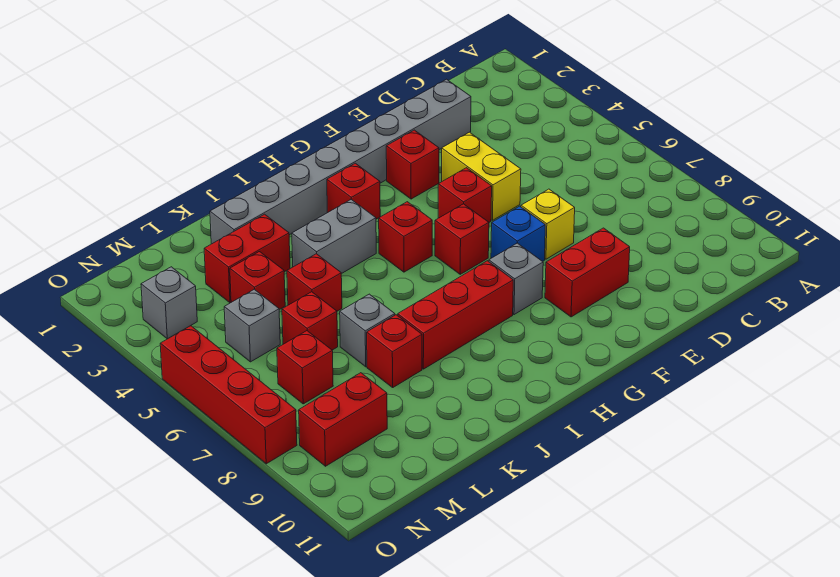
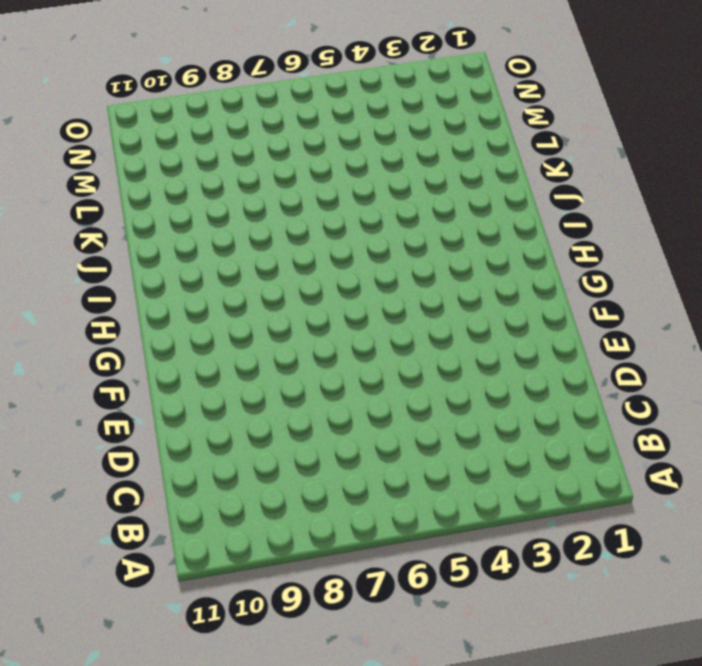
none -> grey brick D2:K2 level 1
none -> yellow brick E4:E5 level 1
none -> yellow brick E7 level 1

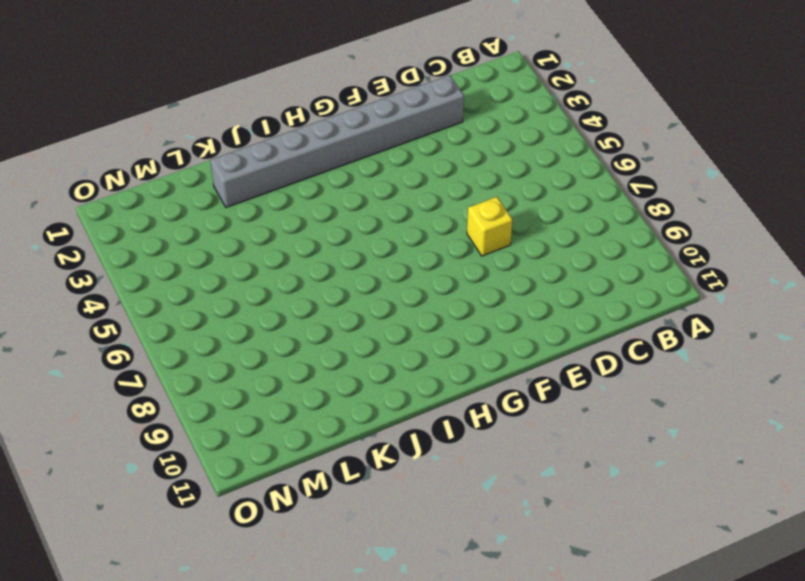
none -> yellow brick E4:E5 level 1
none -> red brick E9:F9 level 1
none -> red brick F3 level 1

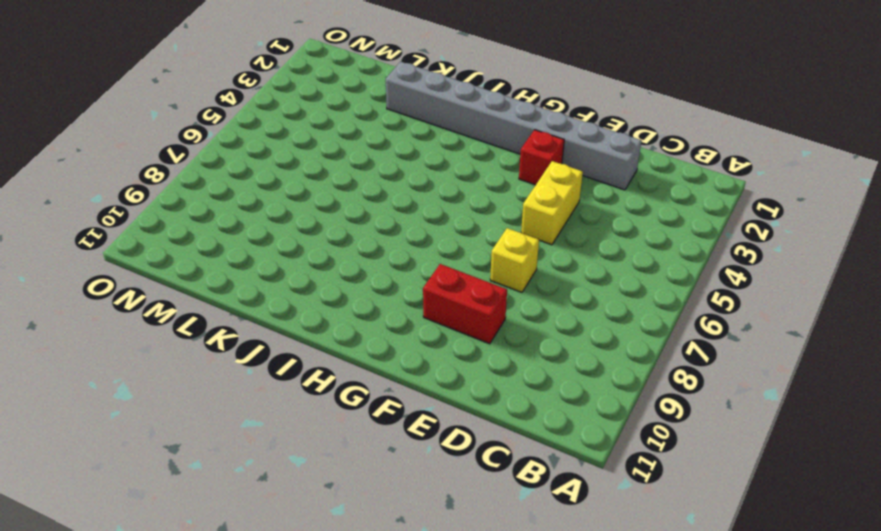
none -> red brick F5 level 1
none -> blue brick F7 level 1
none -> red brick G6 level 1

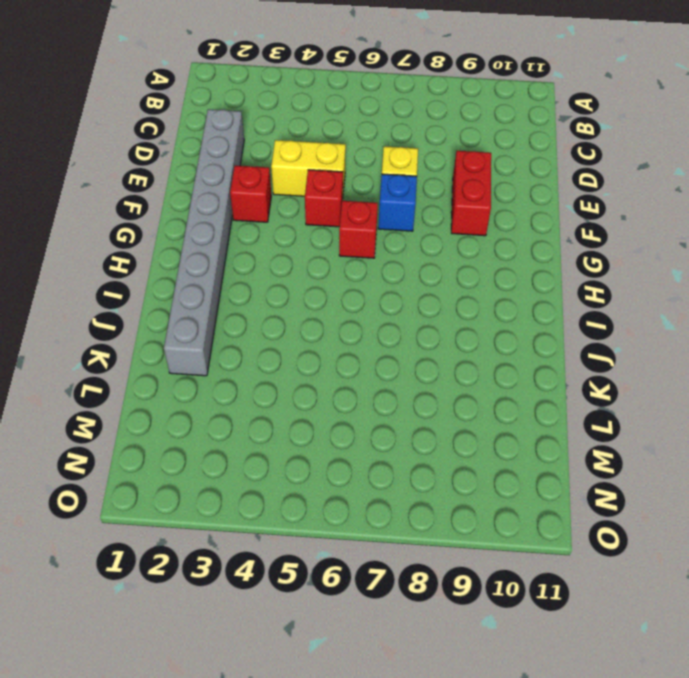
none -> grey brick G8 level 1
none -> red brick H3 level 1
none -> red brick H5 level 1

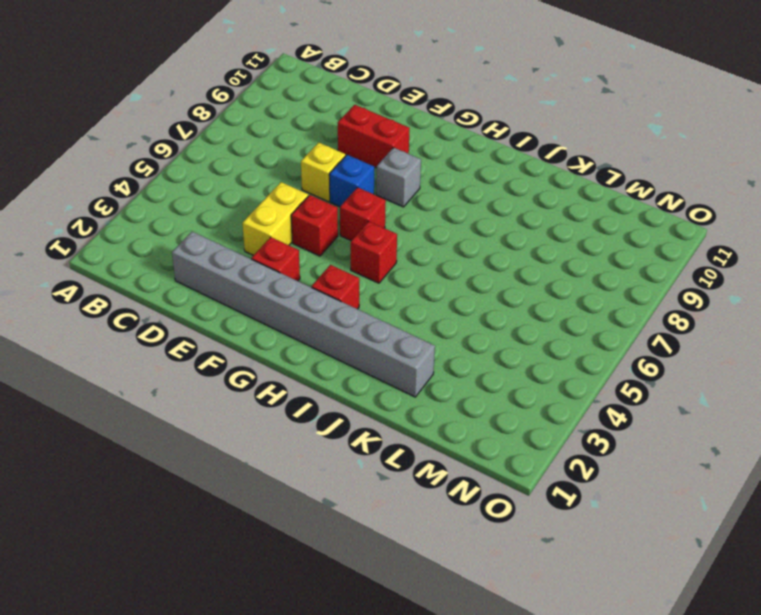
none -> red brick H8:J8 level 1
none -> grey brick I4:J4 level 1
none -> red brick K3:L3 level 1

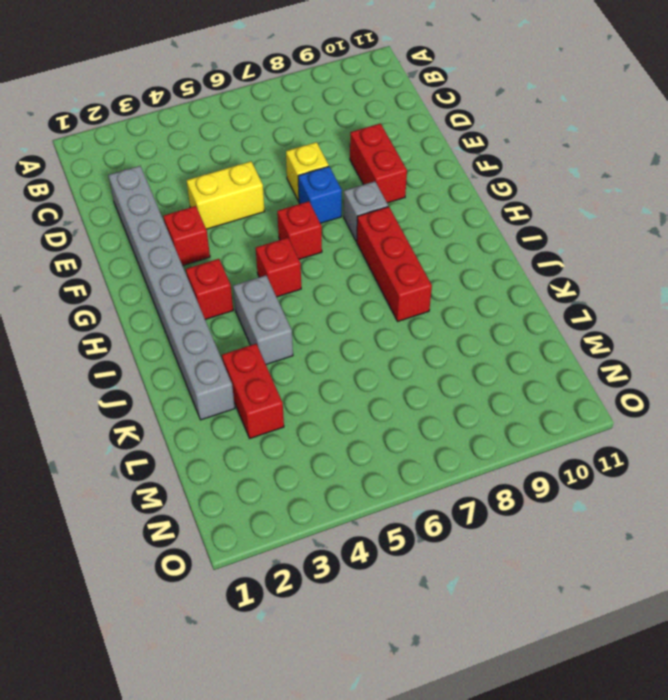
none -> red brick F5 level 1
none -> red brick K5 level 1
none -> grey brick K7 level 1

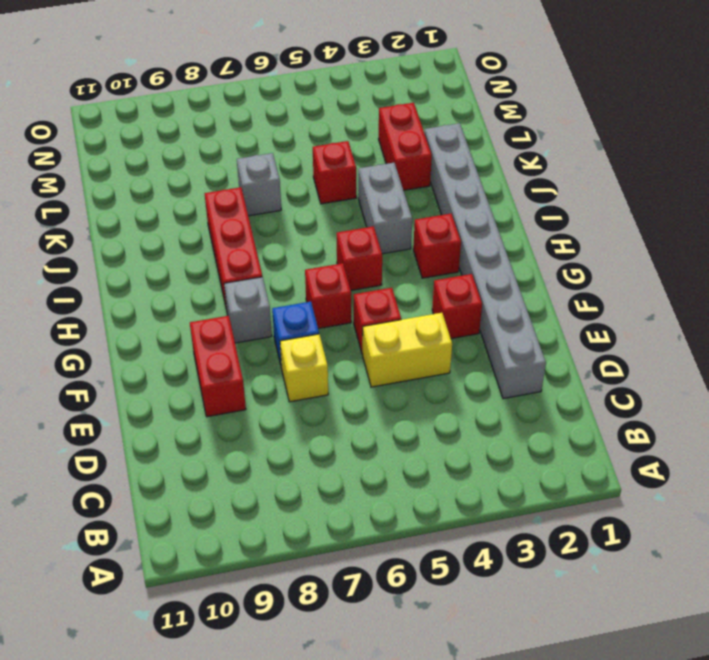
none -> red brick K8 level 1
none -> red brick L4 level 1
none -> red brick L6 level 1

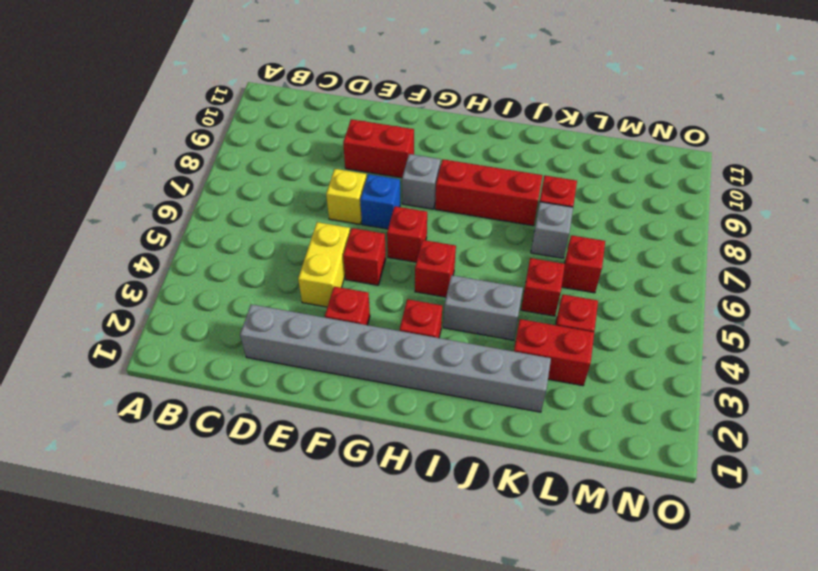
none -> grey brick M5 level 1
none -> red brick M7 level 1
none -> red brick M9:N9 level 1

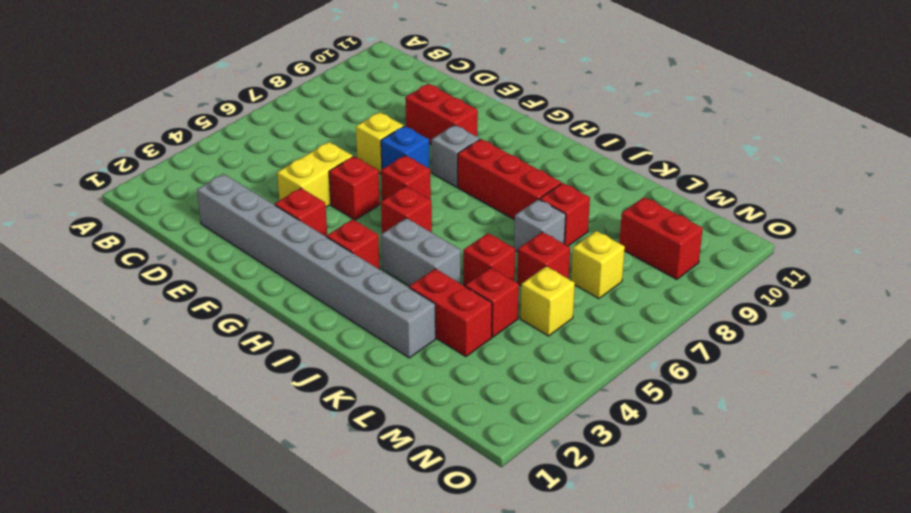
yellow brick M5 level 1 -> grey brick M5 level 1
yellow brick M7 level 1 -> red brick M7 level 1
none -> grey brick N3 level 1
none -> red brick O5:O8 level 1

